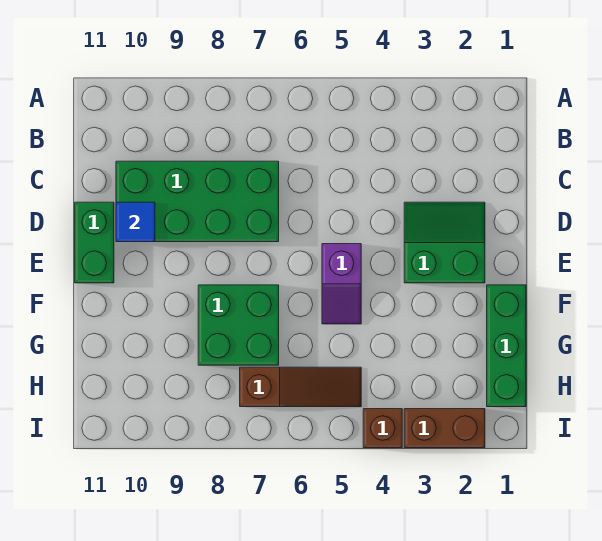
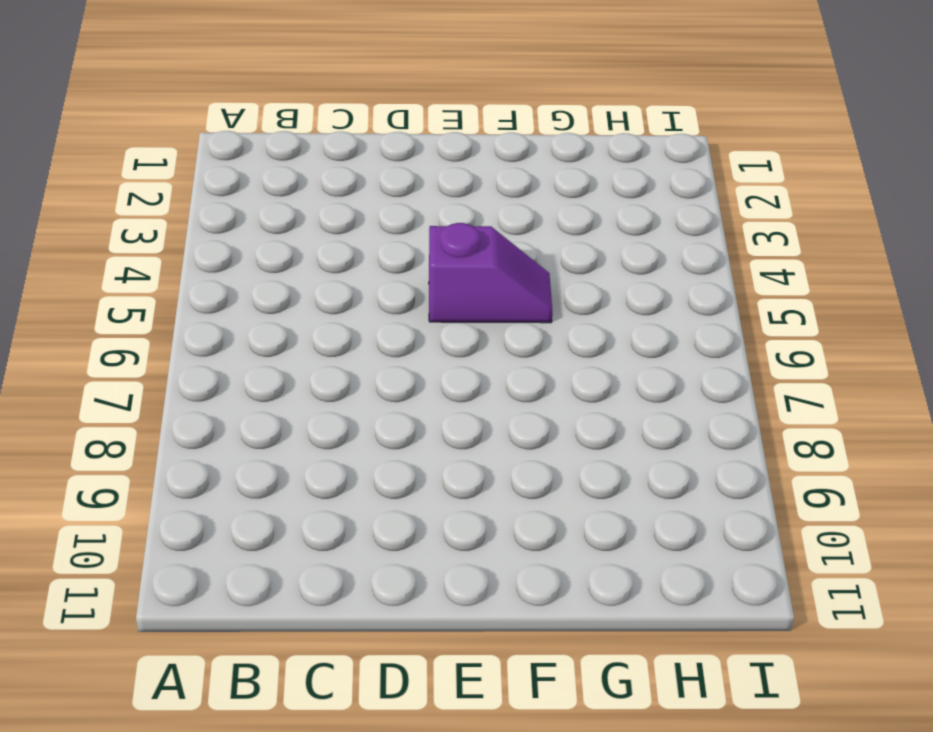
none -> green brick C7:D10 level 1
none -> green slope D2:E3 level 1 top E

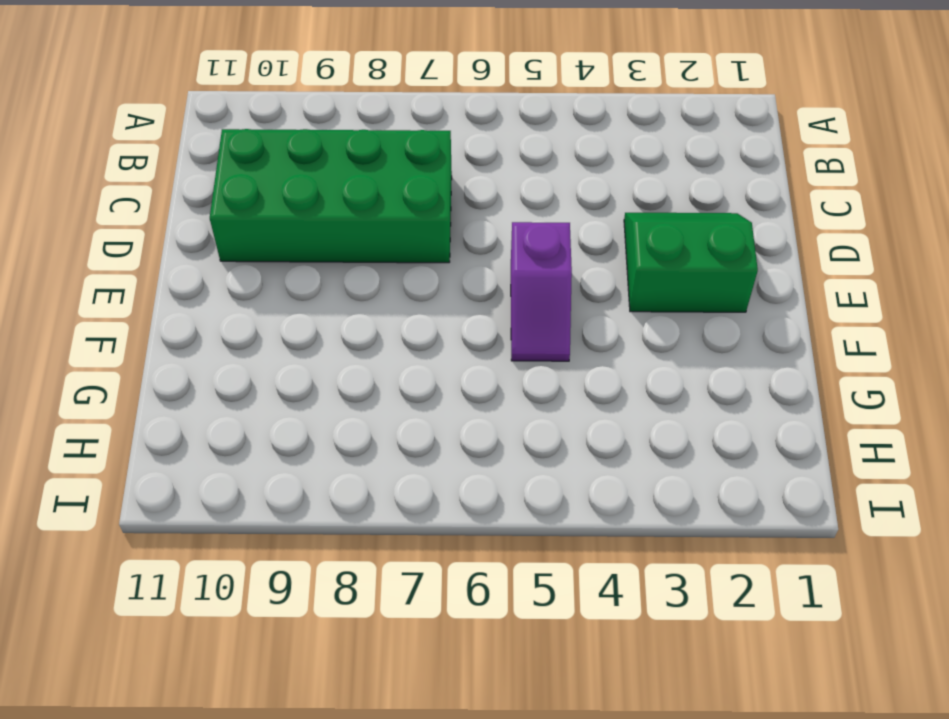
none -> green brick D11:E11 level 1
none -> green brick F1:H1 level 1

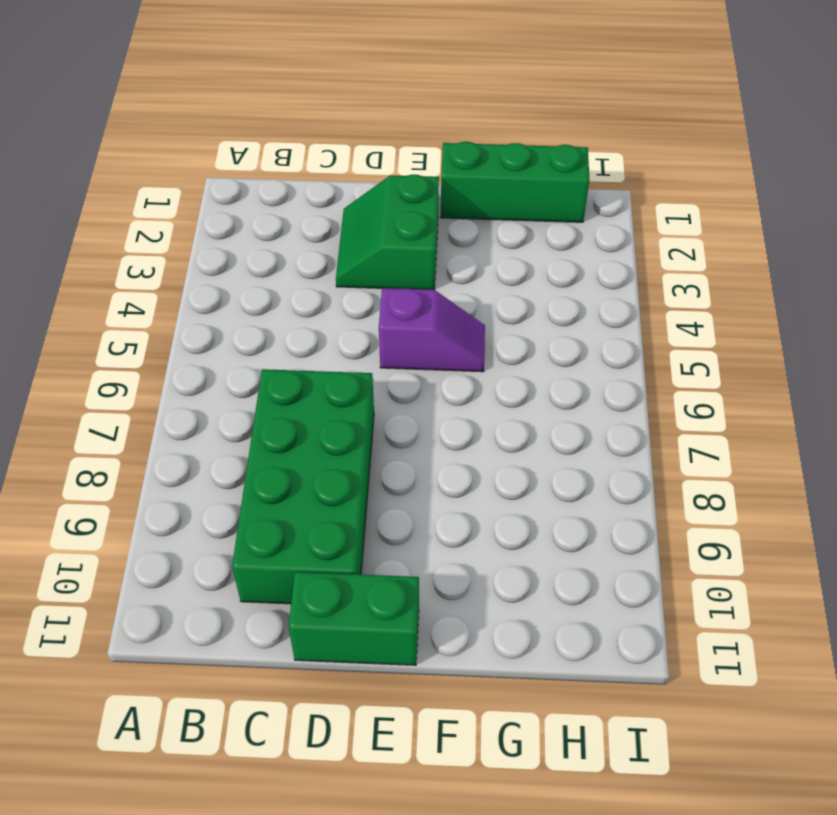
none -> green brick F7:G8 level 1
none -> brown slope H5:H7 level 1 top 7

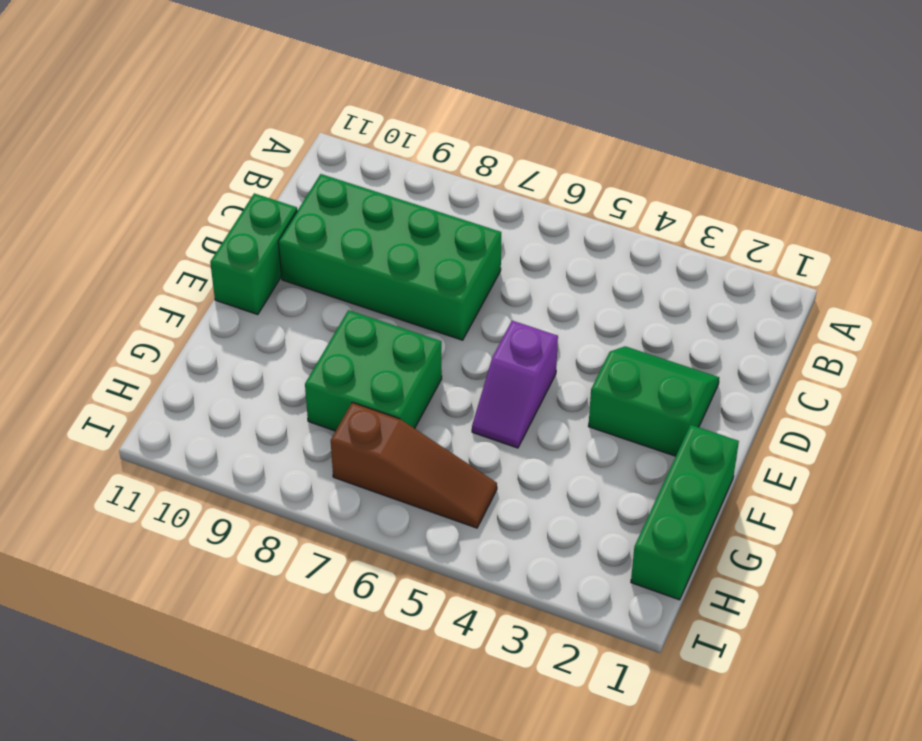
none -> brown brick I2:I3 level 1
none -> brown brick I4 level 1

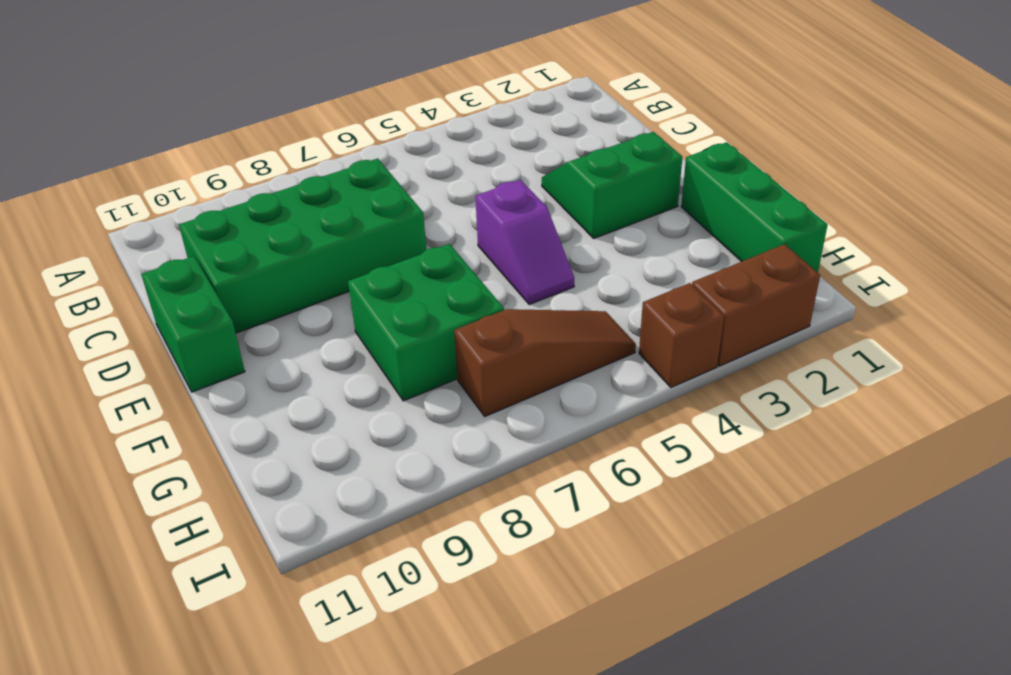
none -> blue tile D10 level 2

